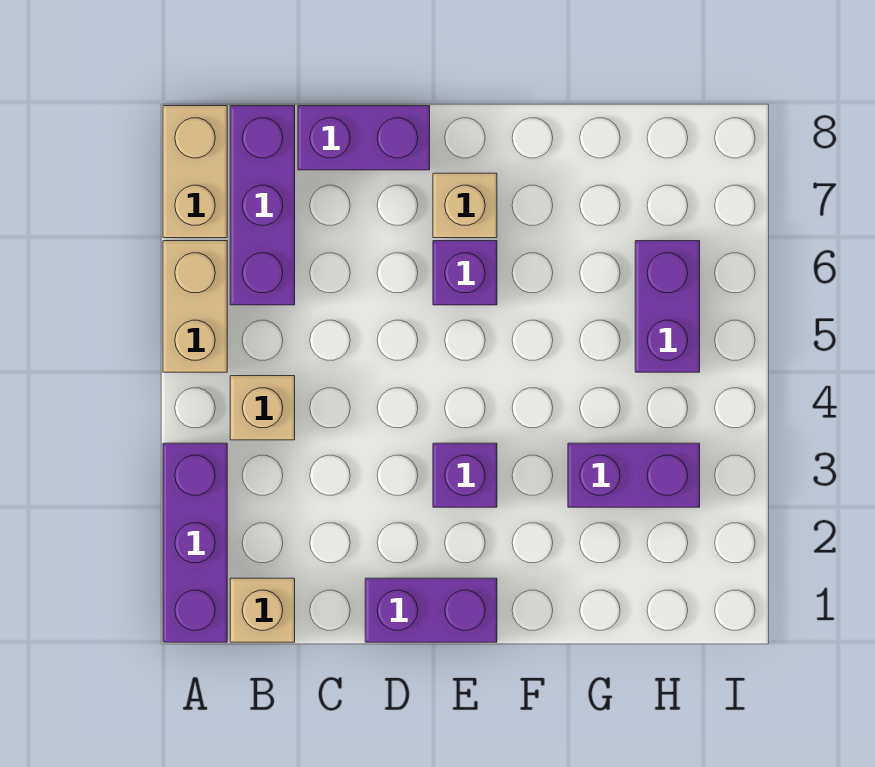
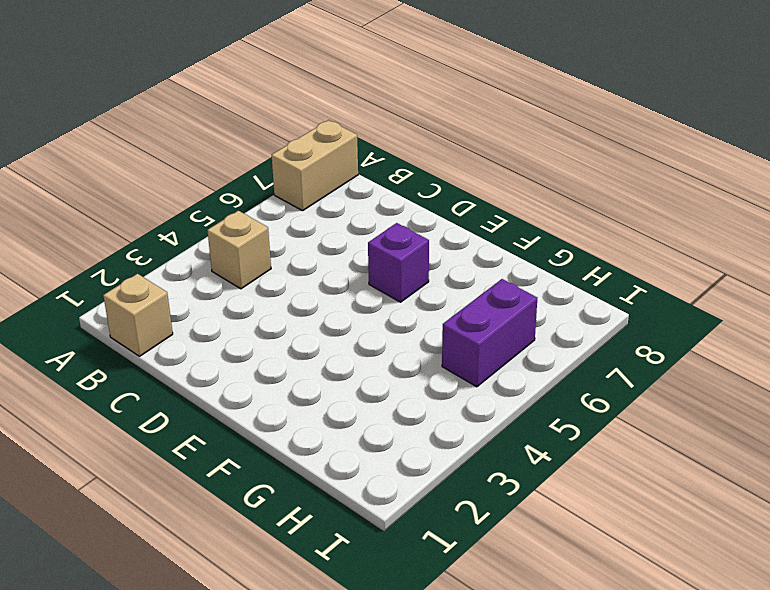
none -> purple brick A1:A3 level 1
none -> tan brick A5:A6 level 1
none -> purple brick B6:B8 level 1

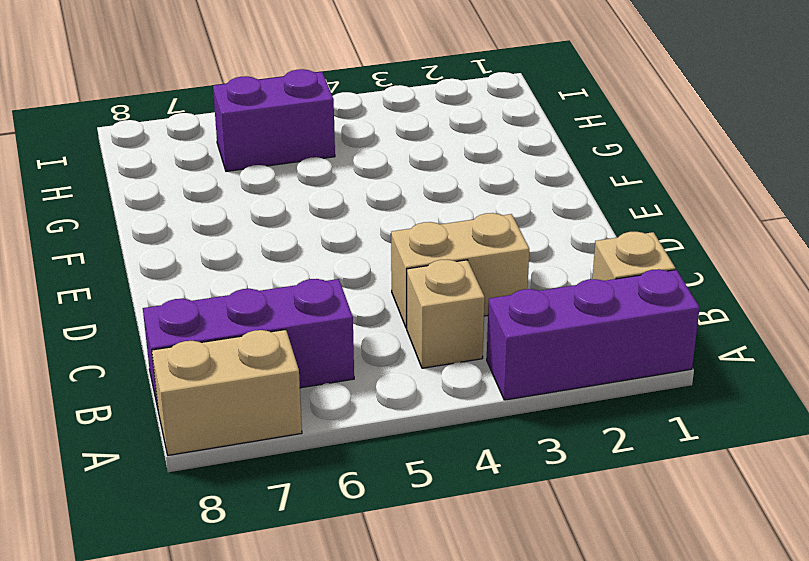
tan brick C3:C4 level 1 -> tan brick A5:A6 level 1
none -> purple brick C8:D8 level 1
none -> purple brick D1:E1 level 1
none -> purple brick E3 level 1

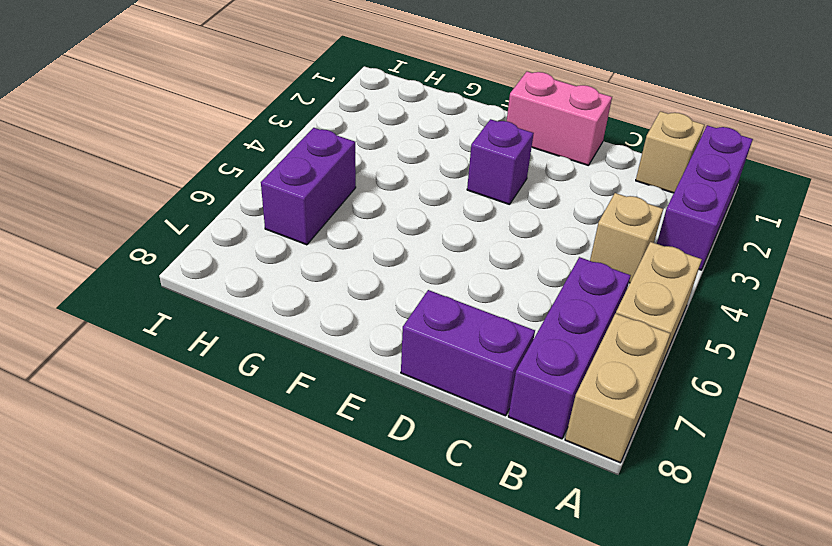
pink brick D1:E1 level 1 -> purple brick D1:E1 level 1
none -> purple brick E6 level 1
none -> tan brick E7 level 1
none -> purple brick G3:H3 level 1

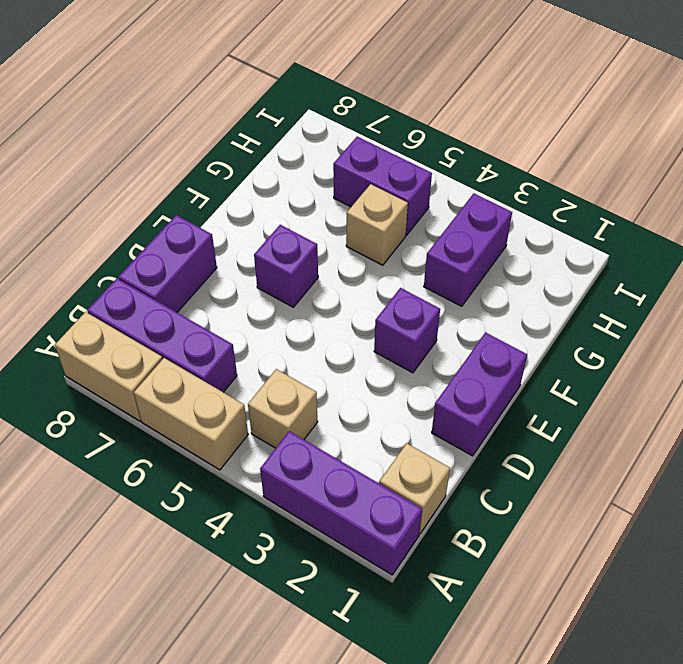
tan brick G5 level 1 -> tan brick E7 level 1

